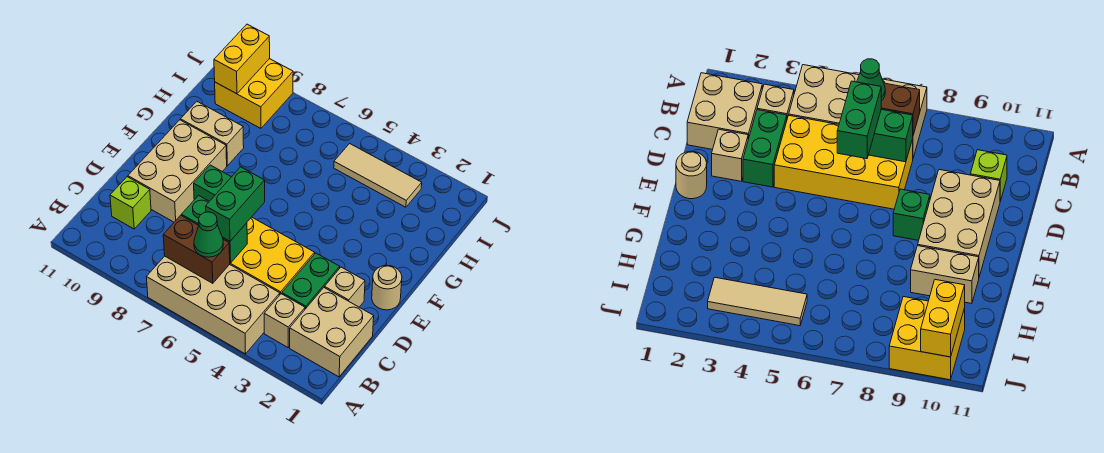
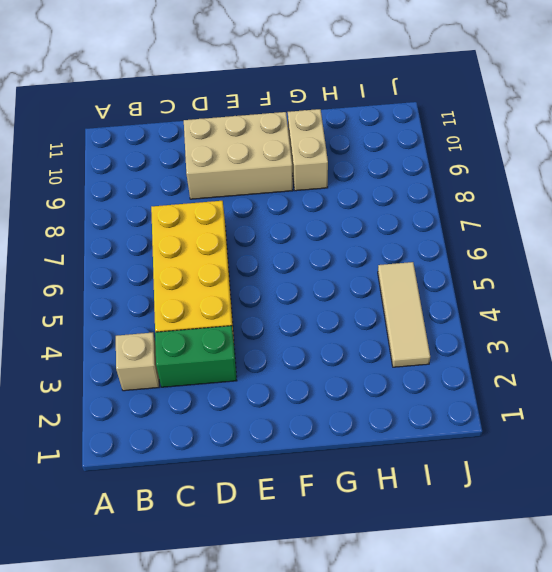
none -> tan brick A4:B7 level 1
none -> tan brick B1:C2 level 1
none -> lime brick C10 level 1

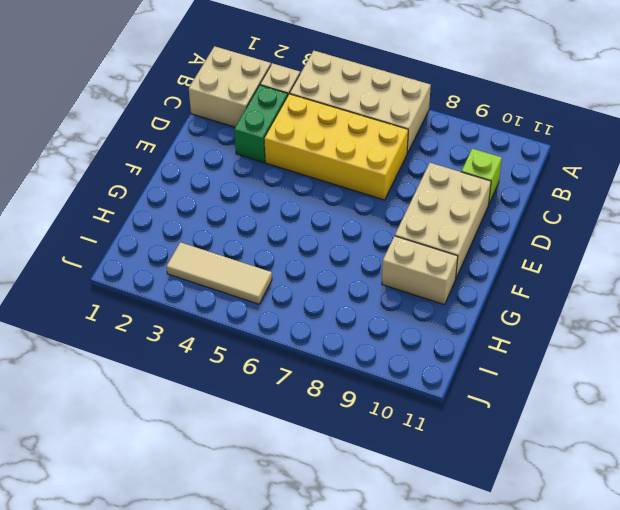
none -> tan brick D2 level 1
none -> tan round brick E1 level 1
none -> green brick E8 level 1

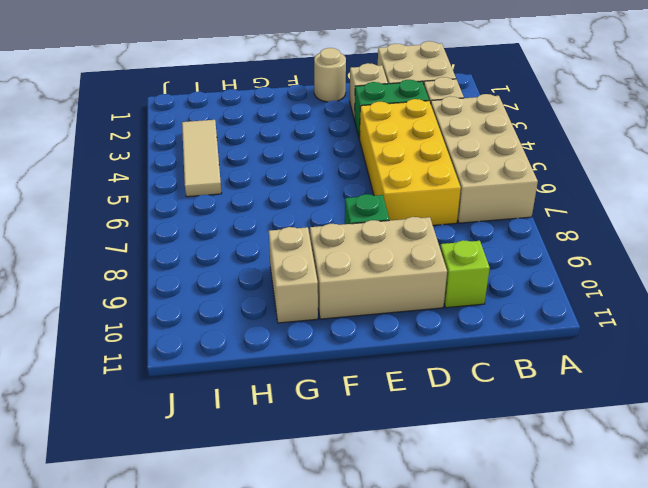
none -> yellow brick I9:J10 level 1
none -> brown brick B6:B7 level 2
none -> green brick C6:C7 level 2

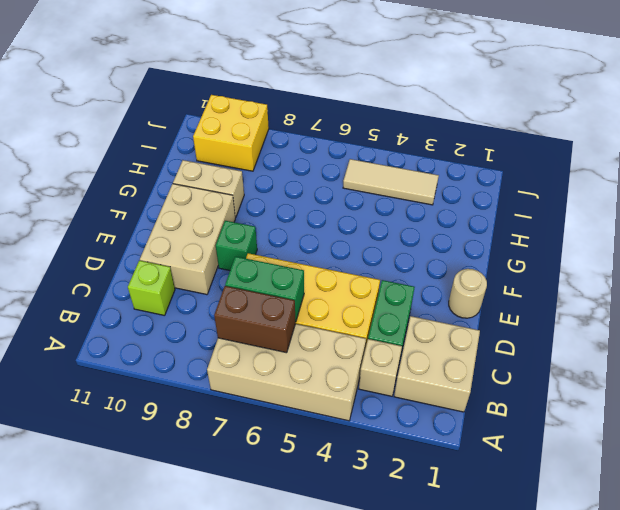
none -> tan brick D2 level 1
none -> yellow brick I10:J10 level 2
none -> green cone B6 level 3

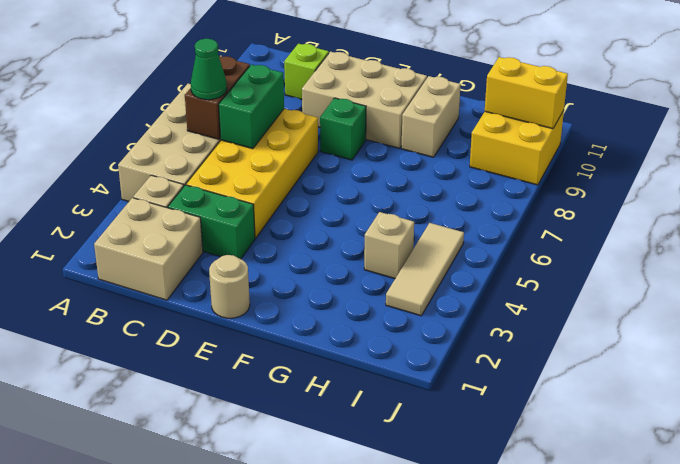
tan brick H4 level 1 -> tan brick D2 level 1
none -> green brick C6:D6 level 3

